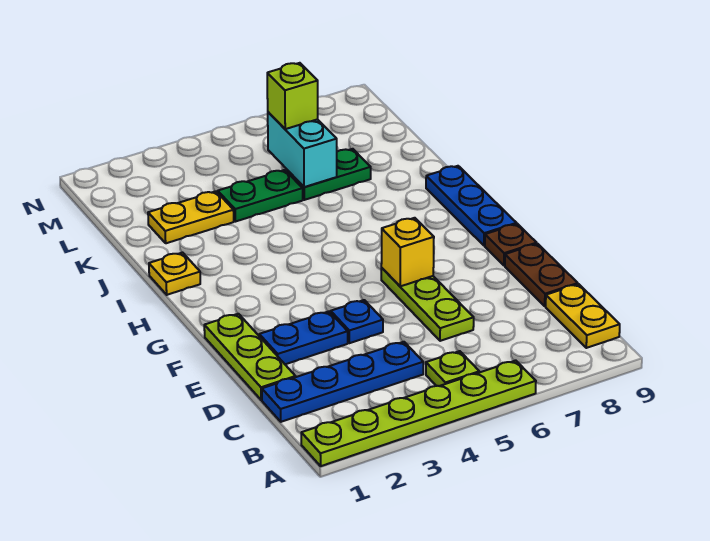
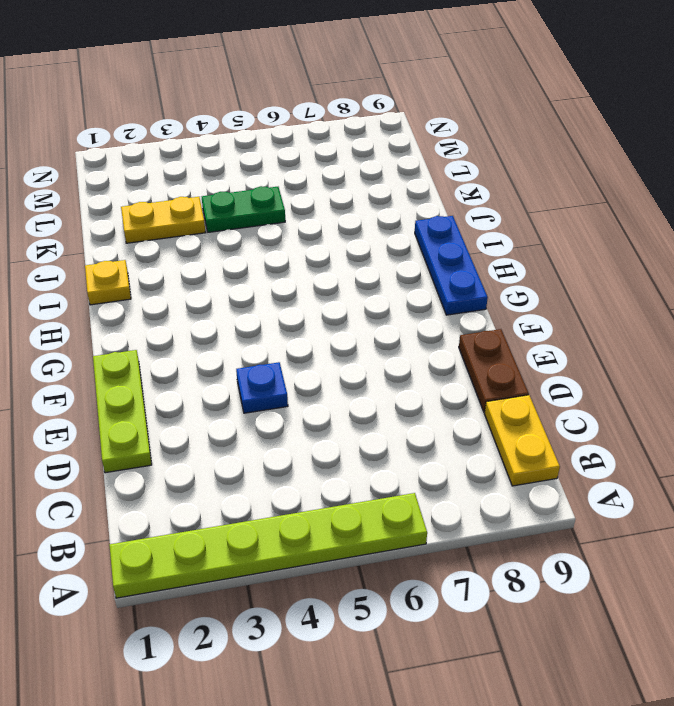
none -> lime plate B5 level 1
none -> blue plate C1:C4 level 1
none -> lime plate D6:F6 level 1

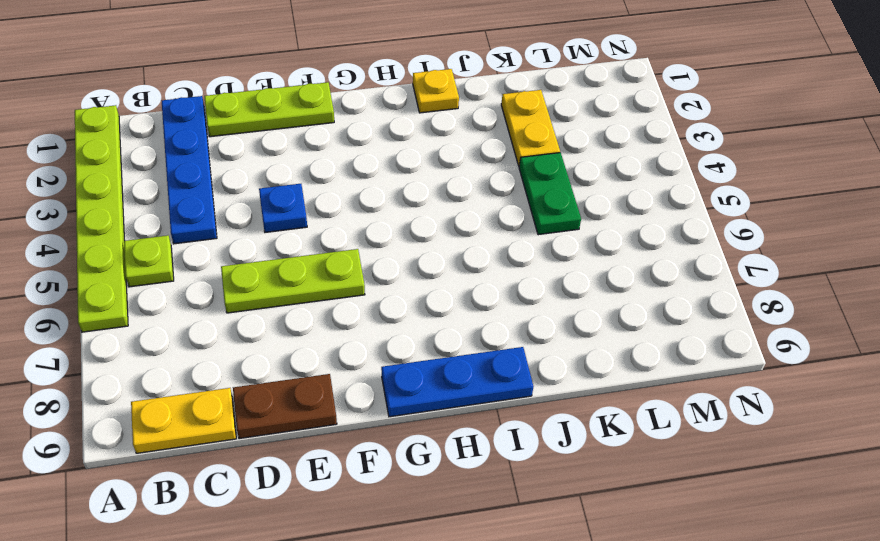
none -> blue plate E2:E3 level 1
none -> brown plate F9 level 1
none -> green plate K6:K7 level 1

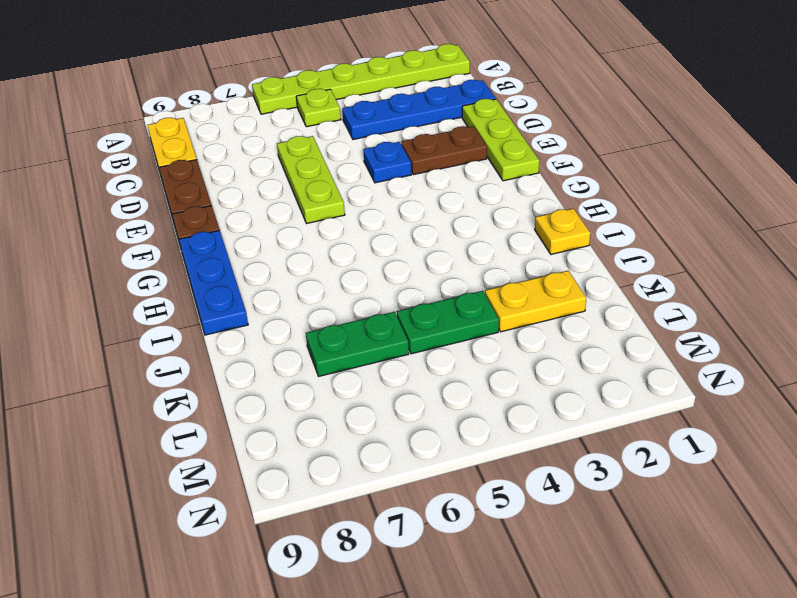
brown plate E2:E3 level 1 -> blue plate E2:E3 level 1
none -> yellow brick F6 level 2
none -> cyan brick K6:L6 level 2
none -> lime brick L6 level 3

